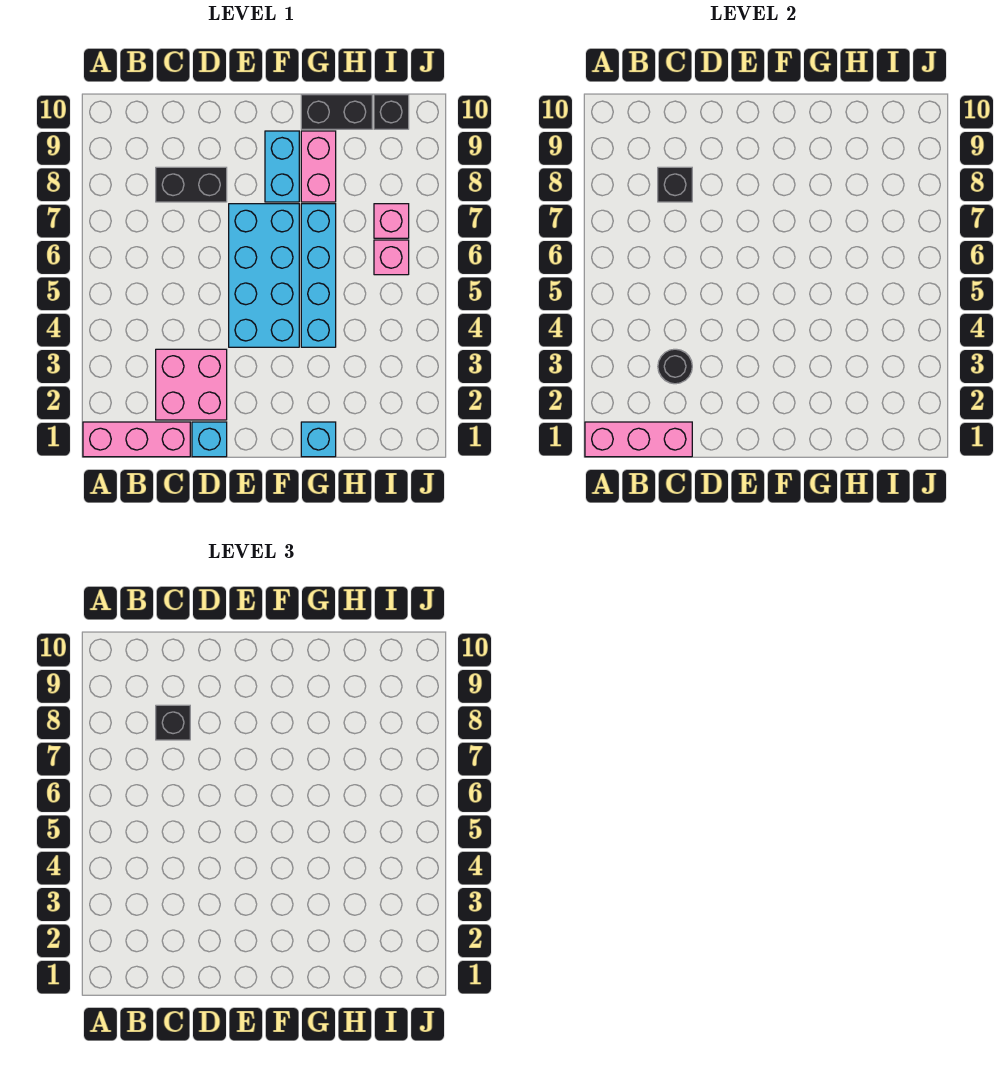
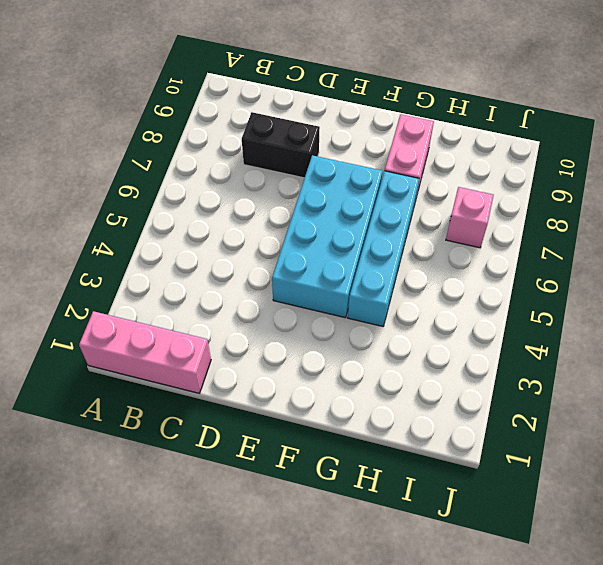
none -> pink brick C2:D3 level 1
none -> cyan brick D1 level 1
none -> cyan brick F8:F9 level 1

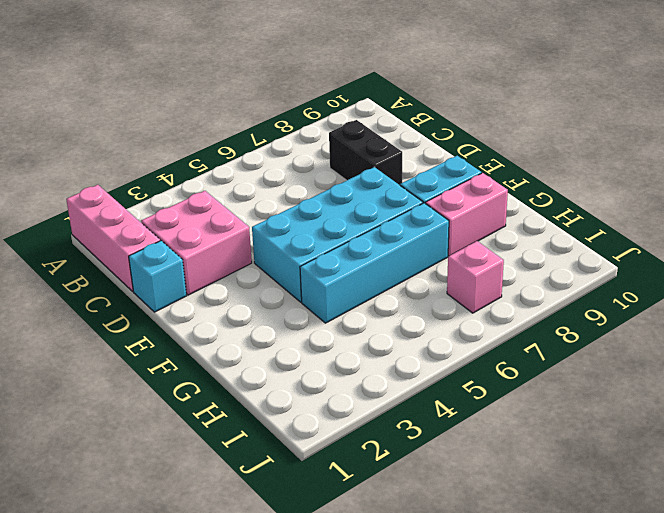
none -> cyan brick G1 level 1
none -> black brick G10:H10 level 1
none -> pink brick I6 level 1

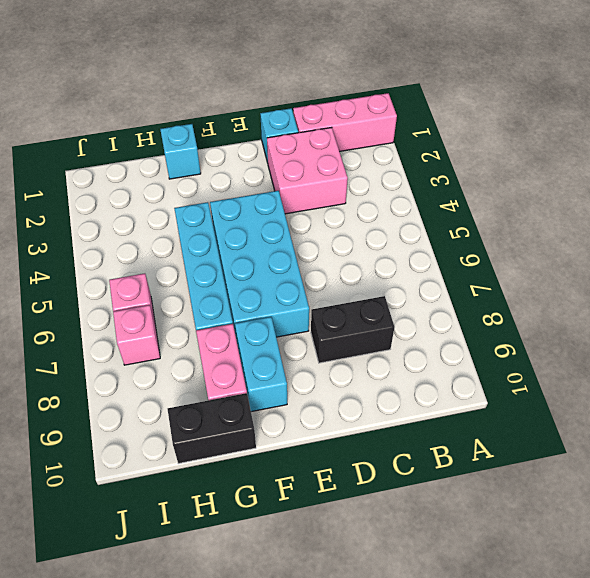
none -> black brick I10 level 1
none -> pink brick A1:C1 level 2
none -> black round brick C3 level 2

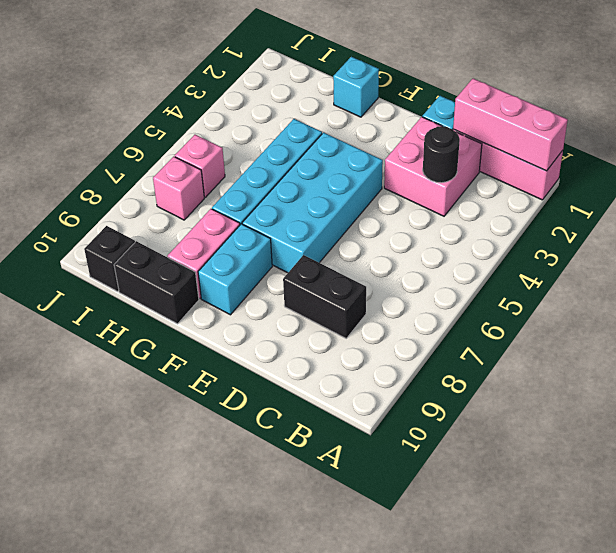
none -> black brick C8 level 2
none -> black brick C8 level 3

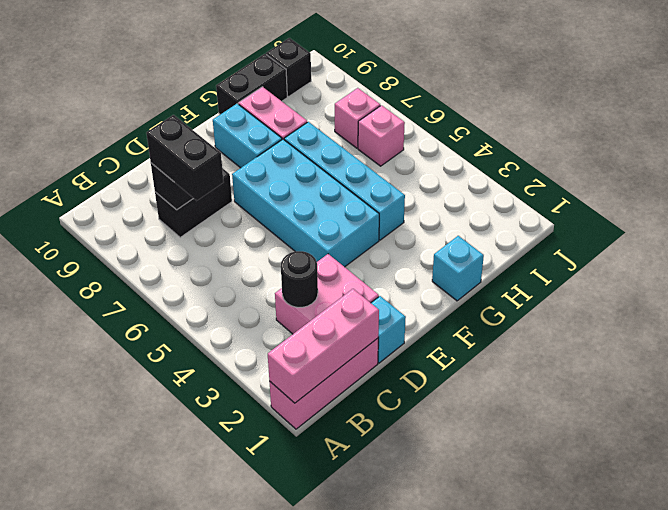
black brick C7:C8 level 3 -> black brick C8 level 3

